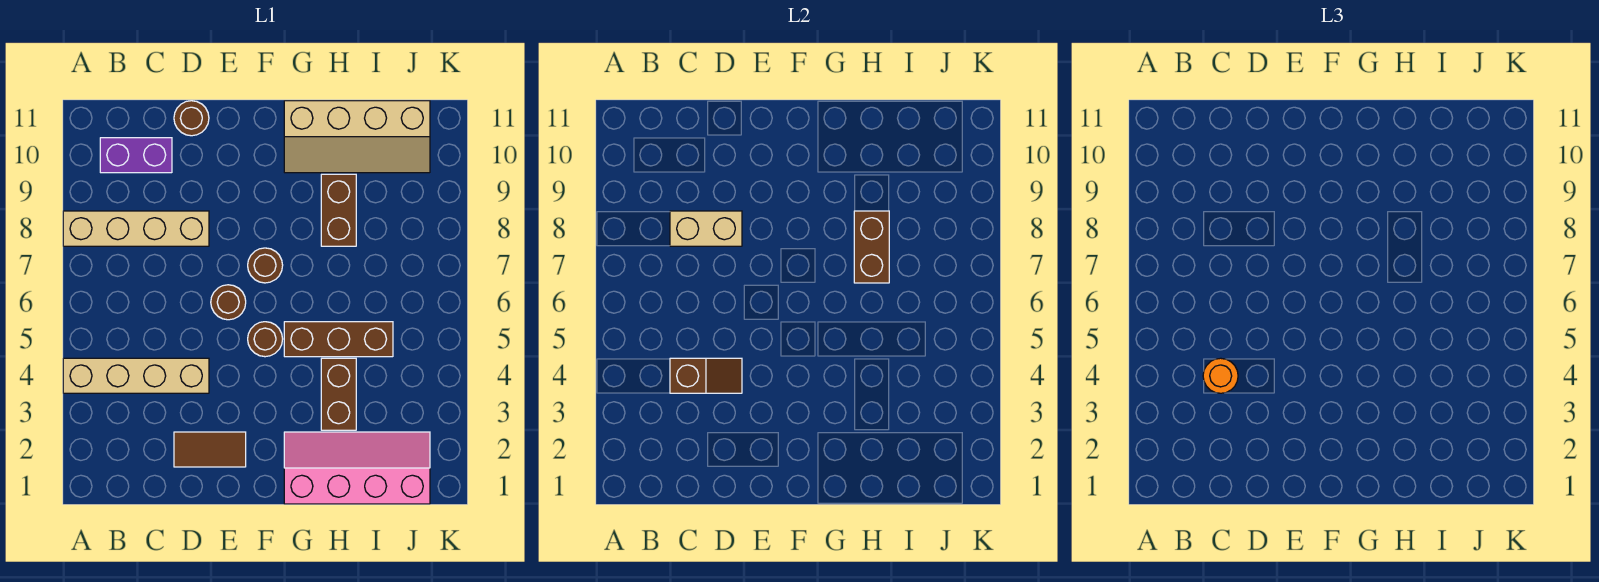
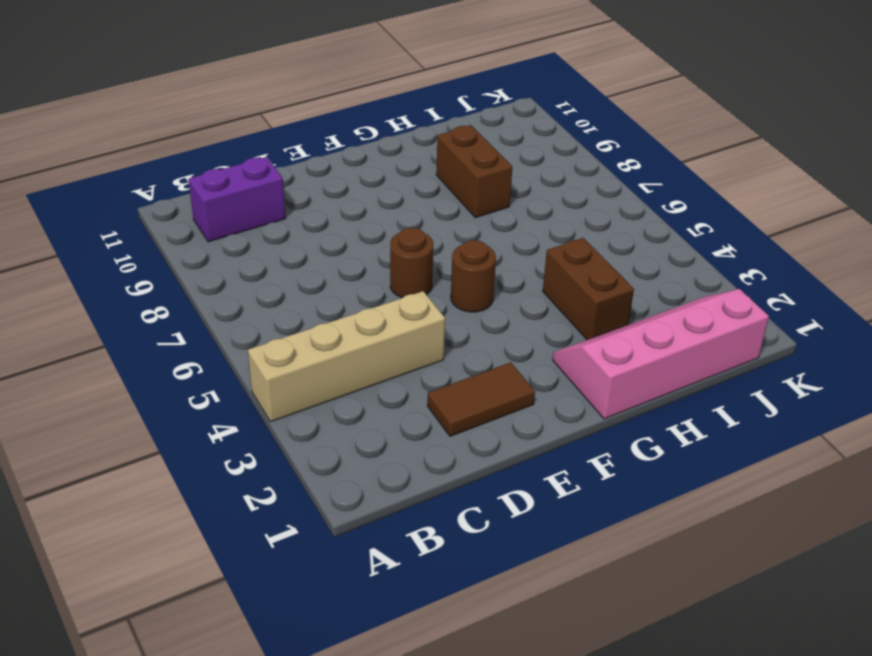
none -> tan brick A8:D8 level 1
none -> brown round brick D11 level 1
none -> brown round brick F7 level 1

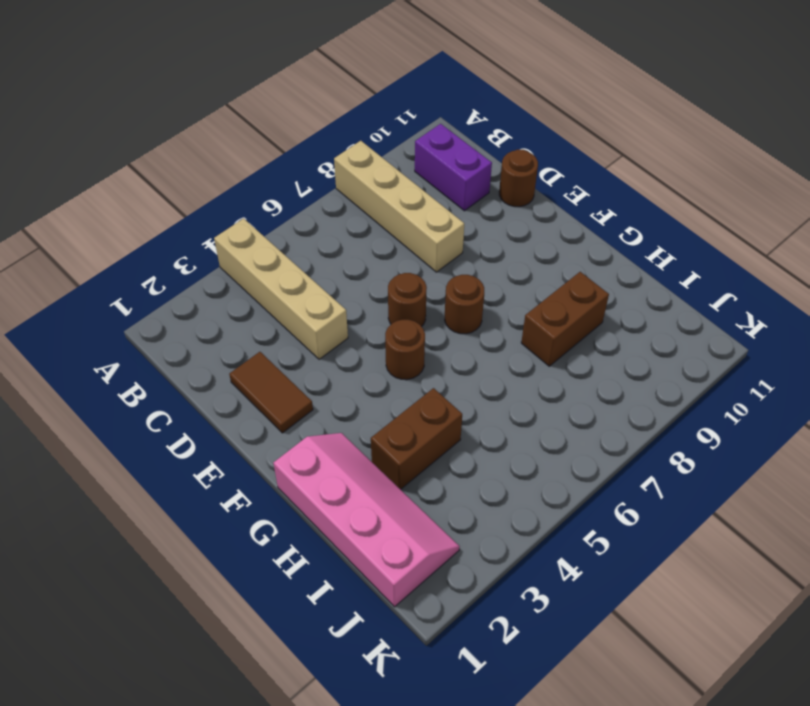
none -> brown brick G5:I5 level 1
none -> tan slope G10:J11 level 1 top 11
none -> brown slope C4:D4 level 2 top C

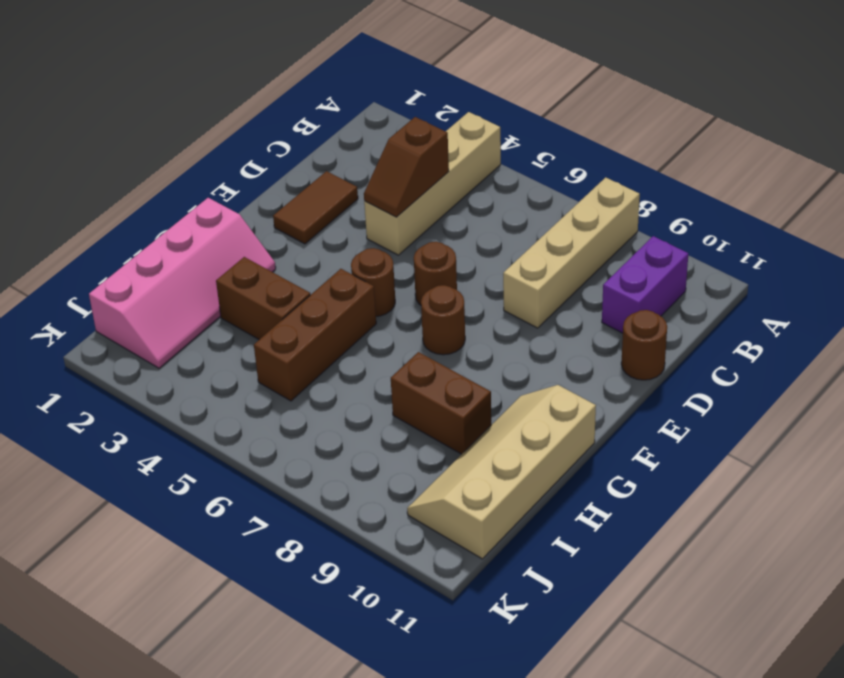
none -> tan brick C8:D8 level 2
none -> brown brick H7:H8 level 2
none -> orange round brick C4 level 3

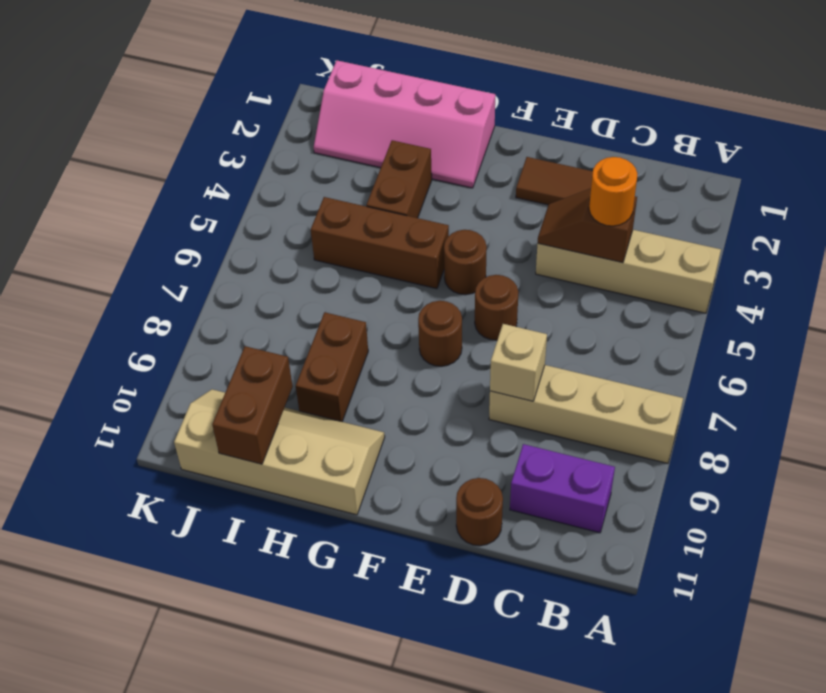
tan brick D8 level 2 -> tan brick C8:D8 level 2
brown brick I10:I11 level 2 -> brown brick H7:H8 level 2

